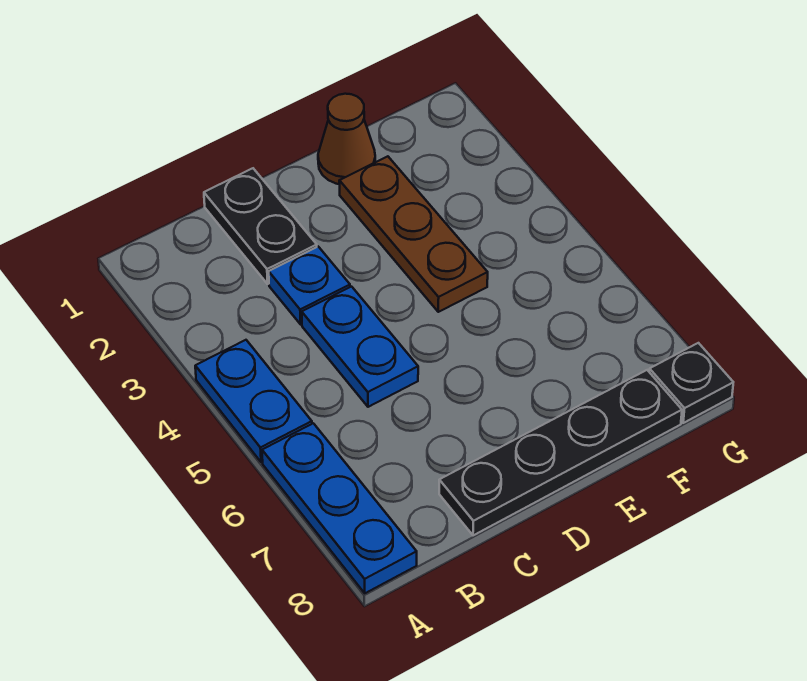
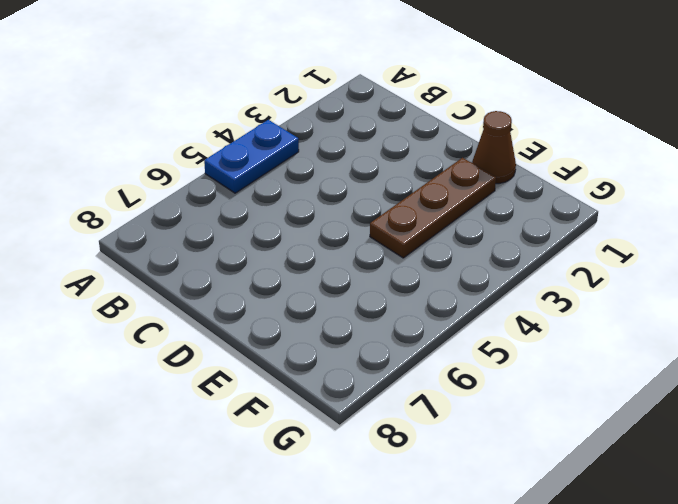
none -> blue plate A6:A8 level 1
none -> black plate C1:C2 level 1

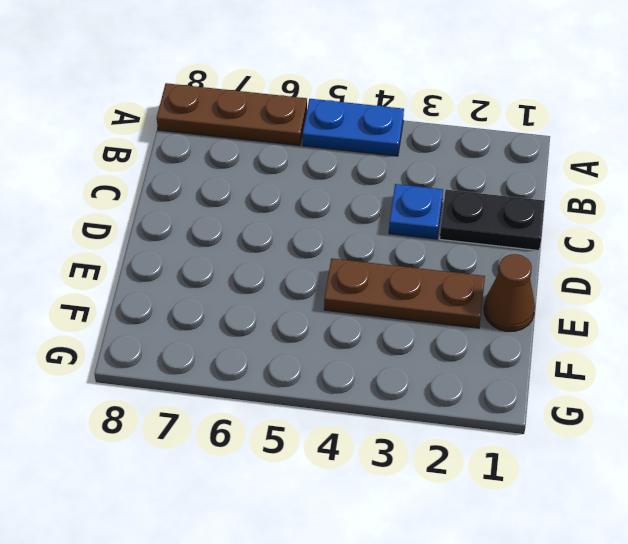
brown plate A6:A8 level 1 -> blue plate A6:A8 level 1
none -> blue plate C4:C5 level 1
none -> black plate C8:F8 level 1

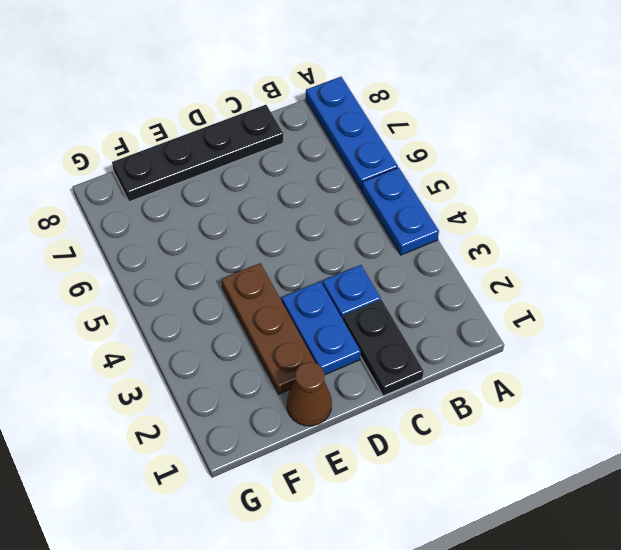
blue plate D2:D3 level 1 -> blue plate C4:C5 level 1
none -> black plate G8 level 1

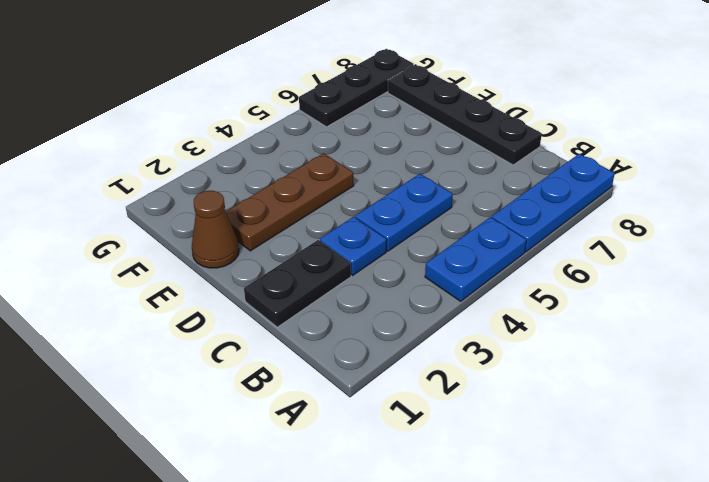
black plate G6:G8 level 1 -> black plate G8 level 1

